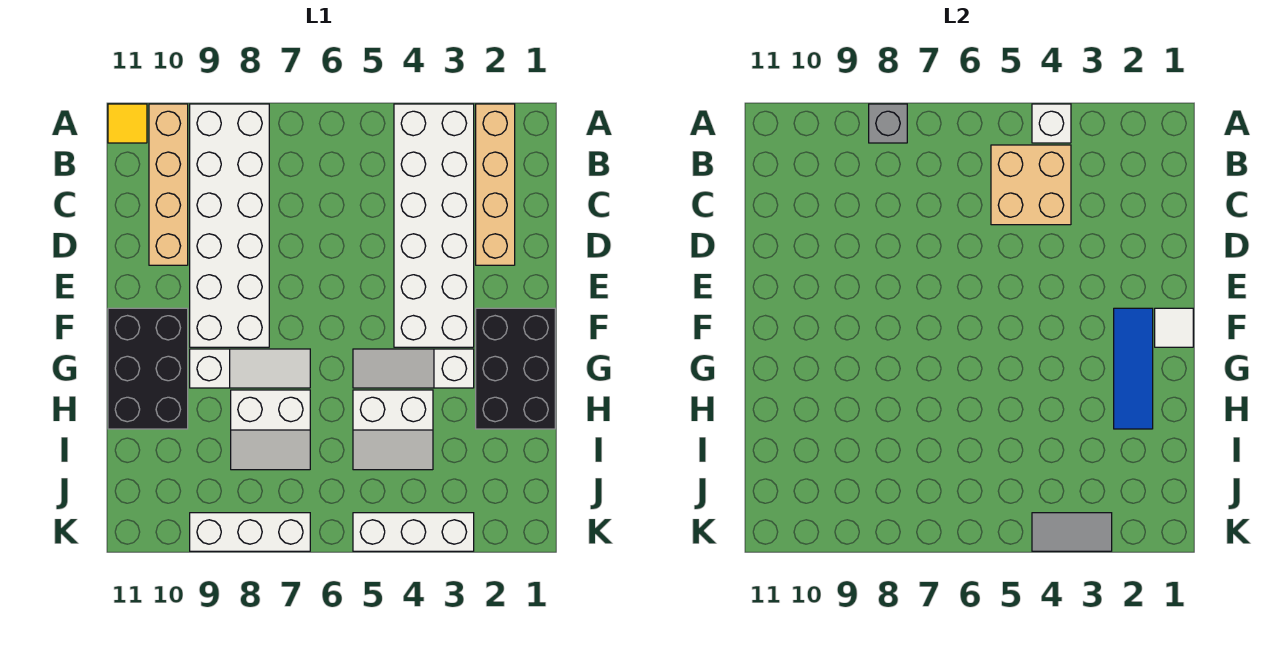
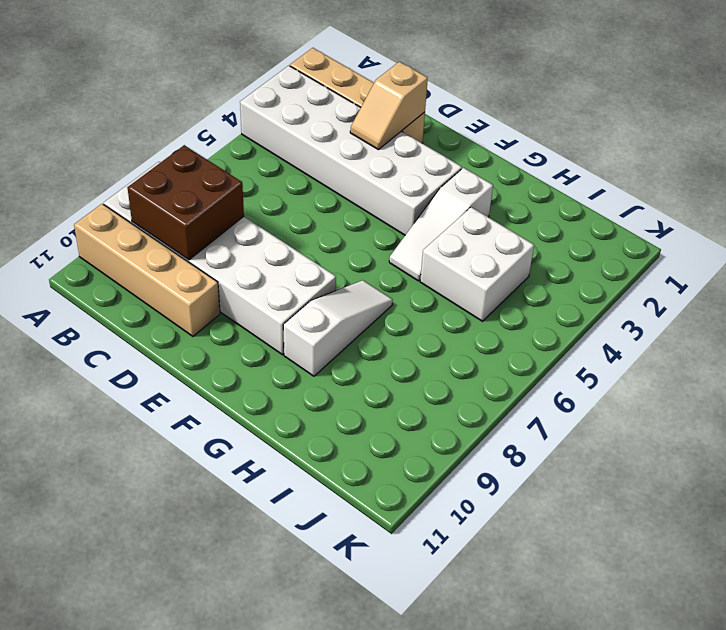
brown brick B8:C9 level 2 -> none
tan slope D2:D3 level 2 top 2 -> none
white brick H4:I5 level 1 -> white slope H4:I5 level 1 top H
none -> yellow tile A11 level 1
none -> black brick F1:H2 level 1
none -> black brick F10:H11 level 1

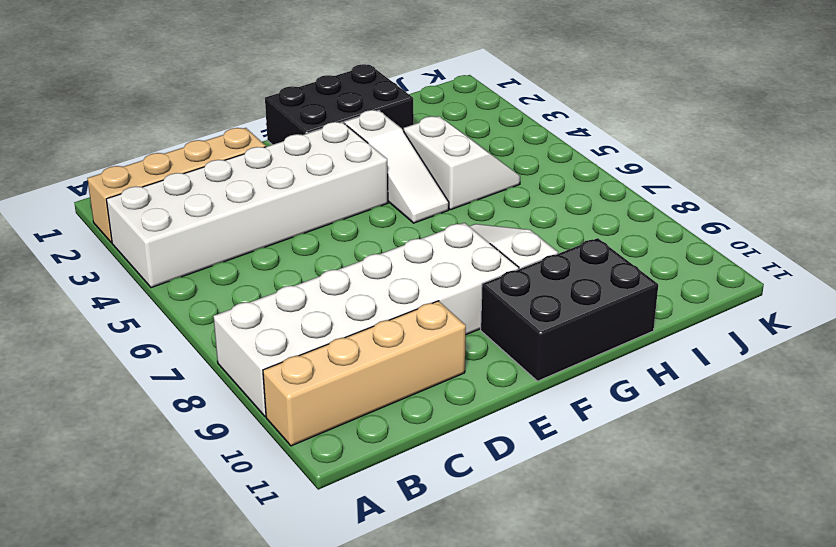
none -> yellow tile A11 level 1
none -> white slope H7:I8 level 1 top H
none -> white brick K3:K5 level 1

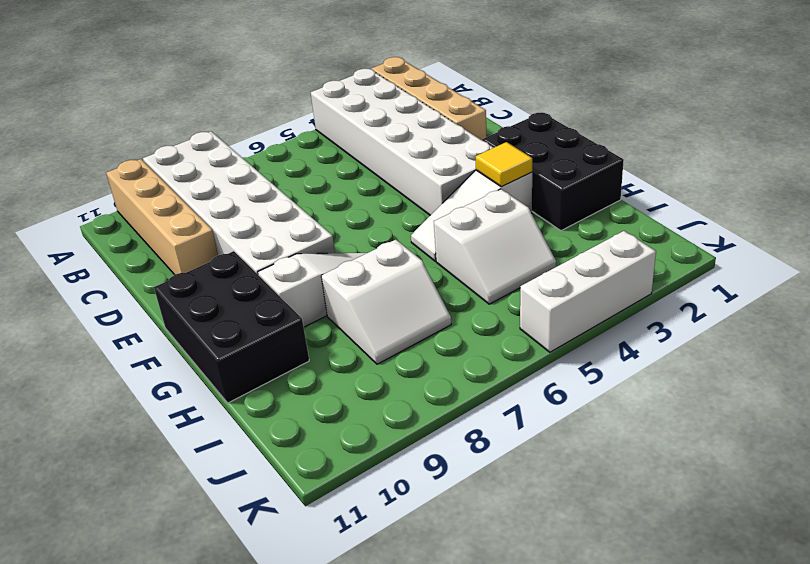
yellow tile G3 level 2 -> yellow tile A11 level 1
none -> white brick K7:K9 level 1
none -> white brick A4 level 2
none -> grey brick A8 level 2

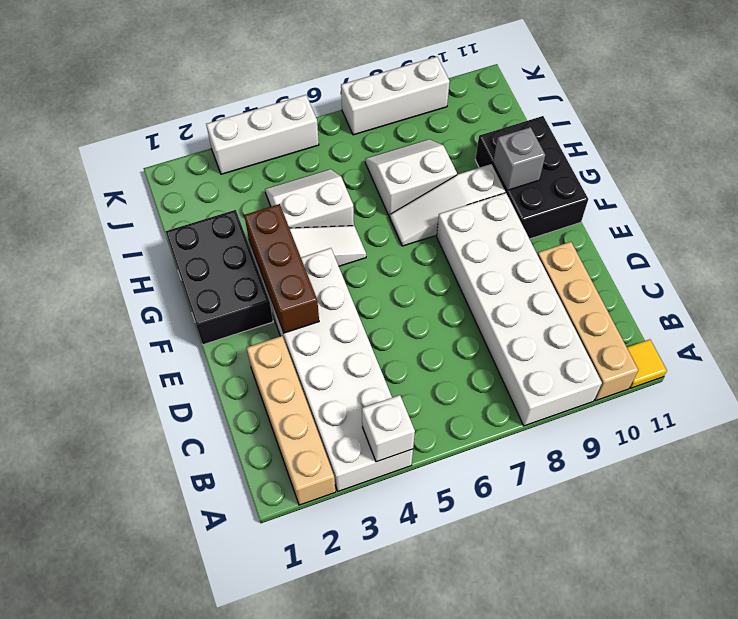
brown brick E3:G3 level 2 -> none
grey brick G10 level 2 -> grey brick A8 level 2
none -> tan brick B4:C5 level 2
none -> white tile F1 level 2
none -> blue tile F2:H2 level 2

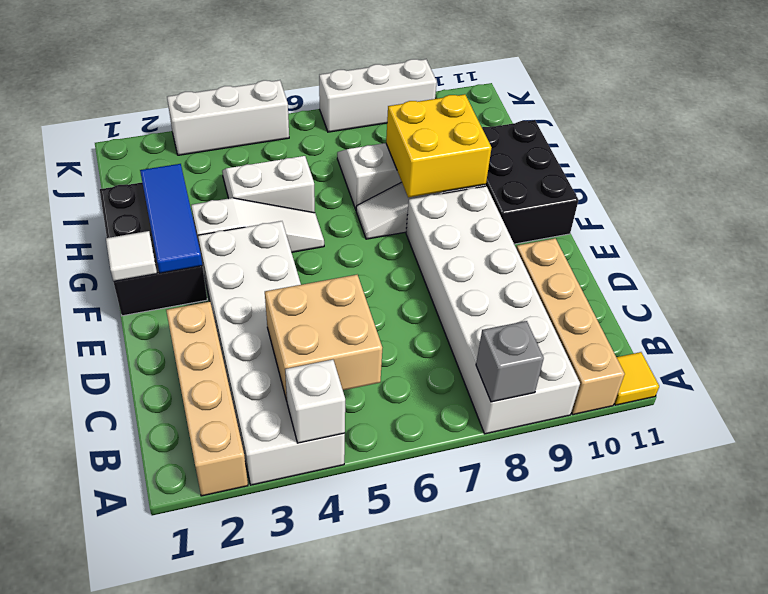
yellow brick G8:H9 level 2 -> none
none -> grey tile K3:K4 level 2

